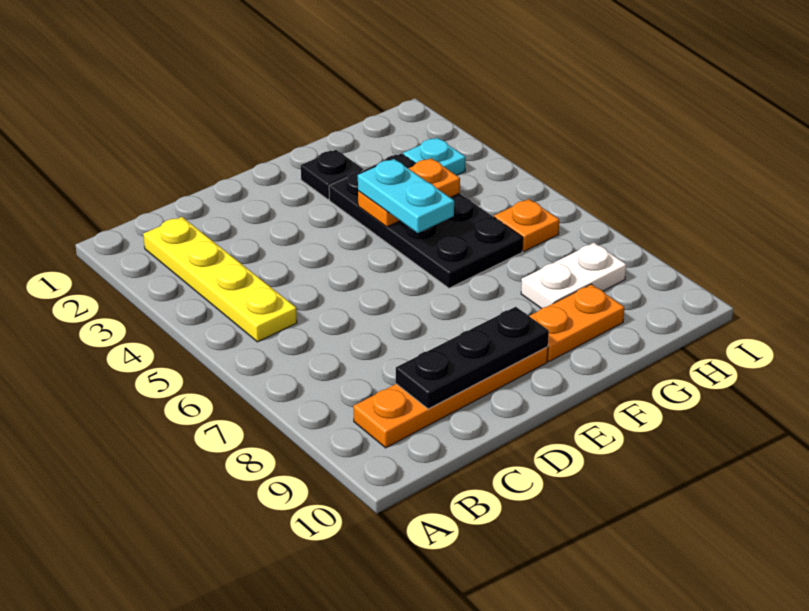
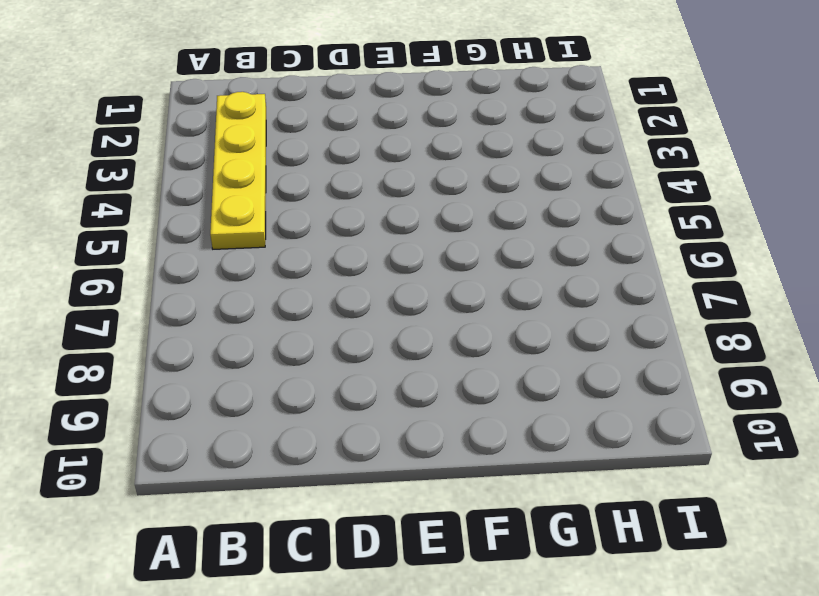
none -> orange plate B9:E9 level 1
none -> black plate F2 level 1

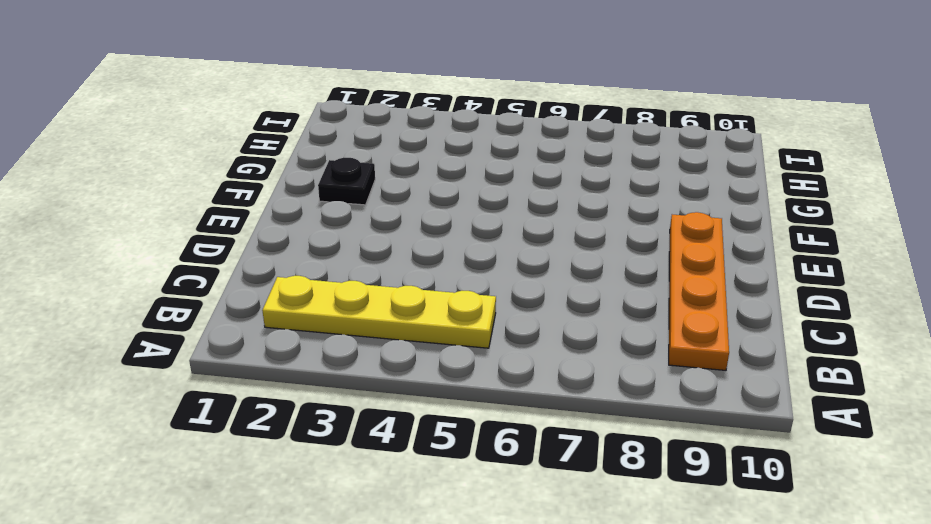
none -> black plate F3:G6 level 1
none -> orange plate F9:G9 level 1

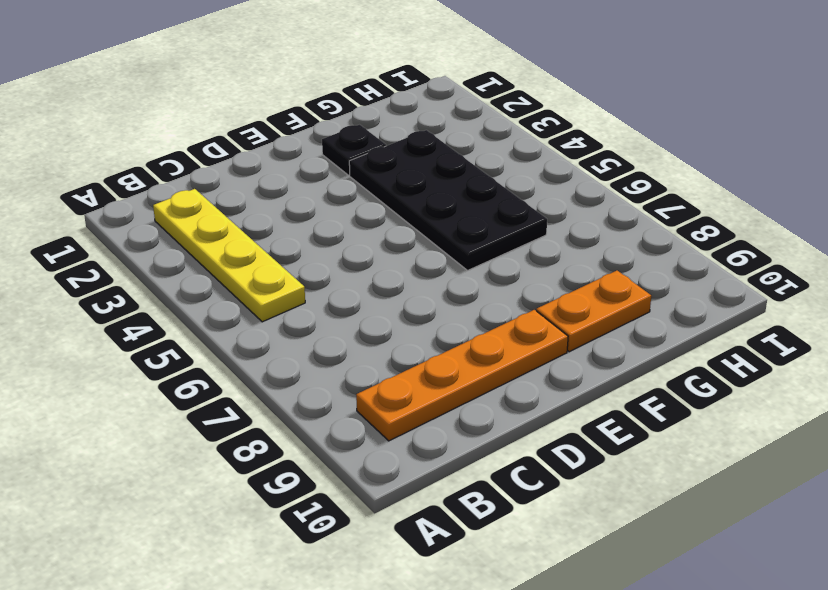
none -> white plate G8:H8 level 1
none -> cyan plate H3 level 1

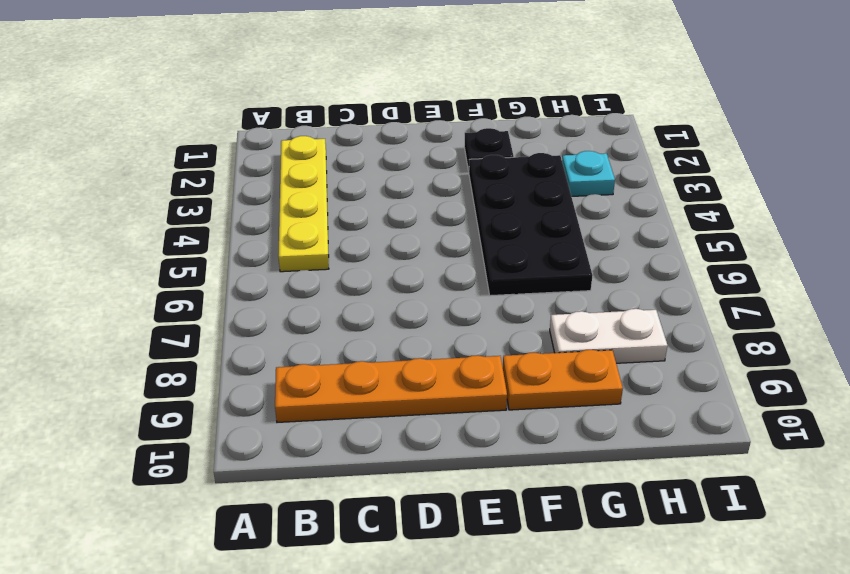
none -> orange plate H6 level 1
none -> black plate C9:E9 level 2

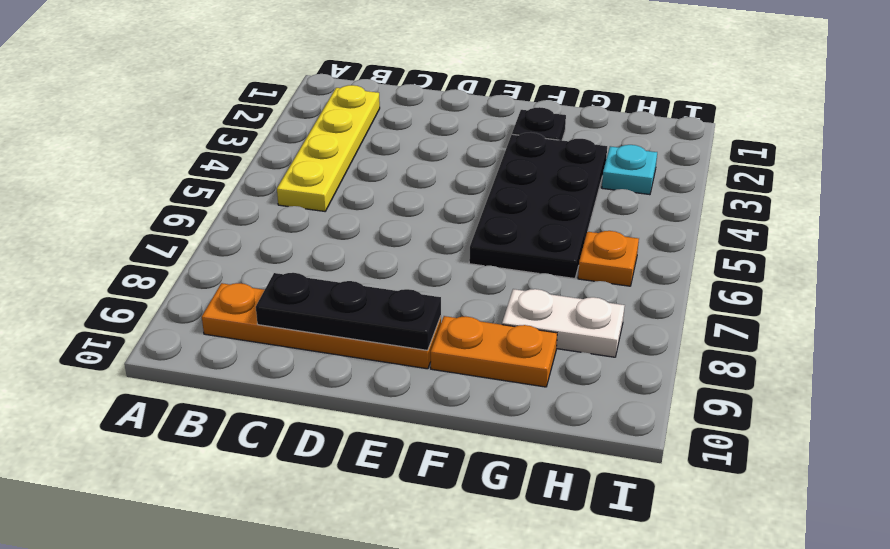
none -> orange plate F4:G4 level 2
none -> cyan plate F4:F5 level 3

